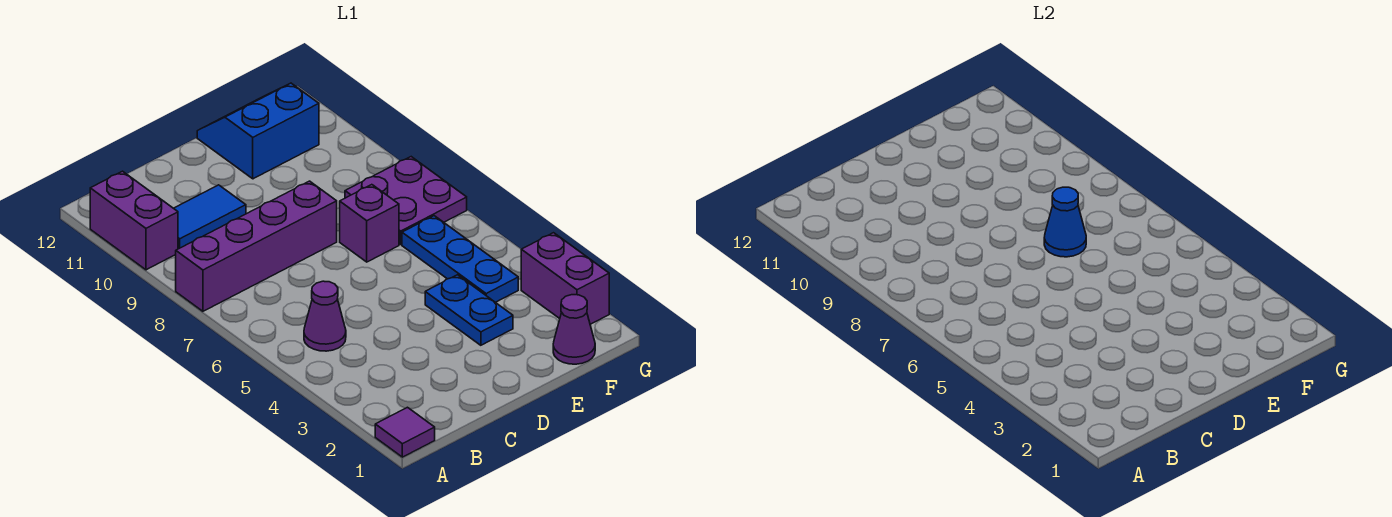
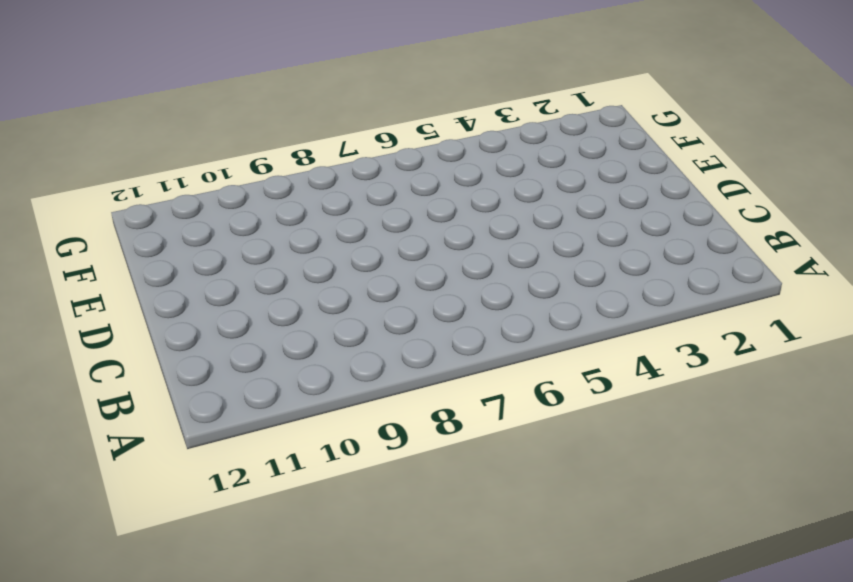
none -> purple tile A1 level 1
none -> purple brick A8:D8 level 1
none -> purple brick A10:A11 level 1

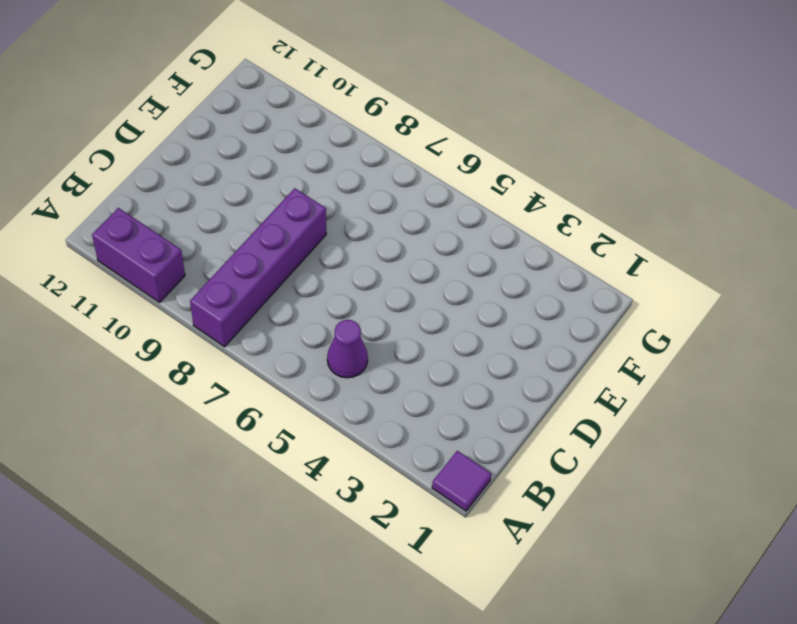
none -> blue tile B10:C10 level 1
none -> blue plate E3:E4 level 1
none -> purple brick E7 level 1

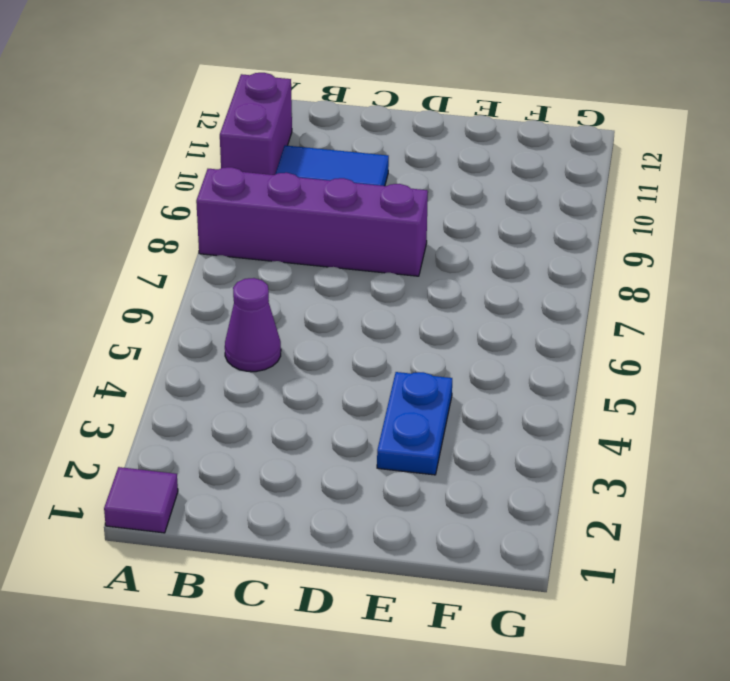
none -> purple brick E7 level 1
none -> blue slope E11:F12 level 1 top 11
none -> purple cone F1 level 1

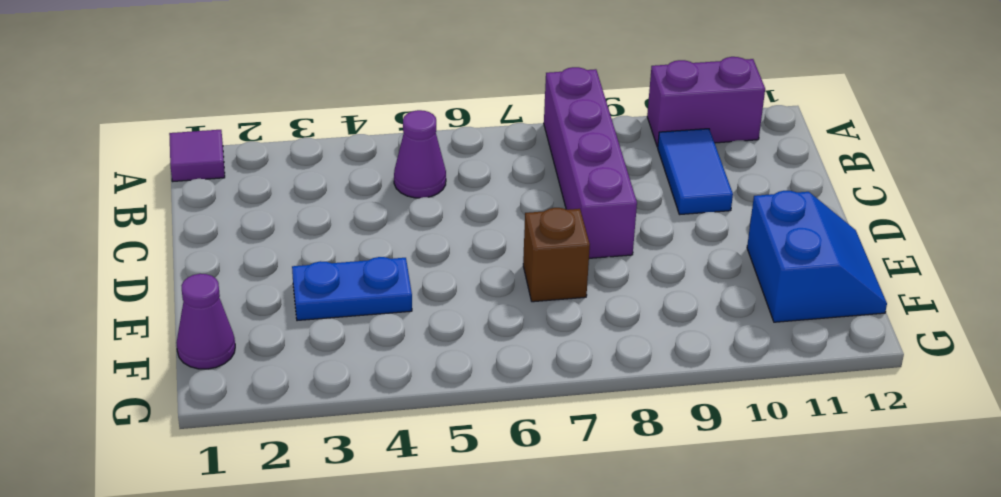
brown brick E7 level 1 -> purple brick E7 level 1
none -> blue plate F4:F6 level 1
none -> purple plate F7:G8 level 1
none -> purple brick G2:G3 level 1

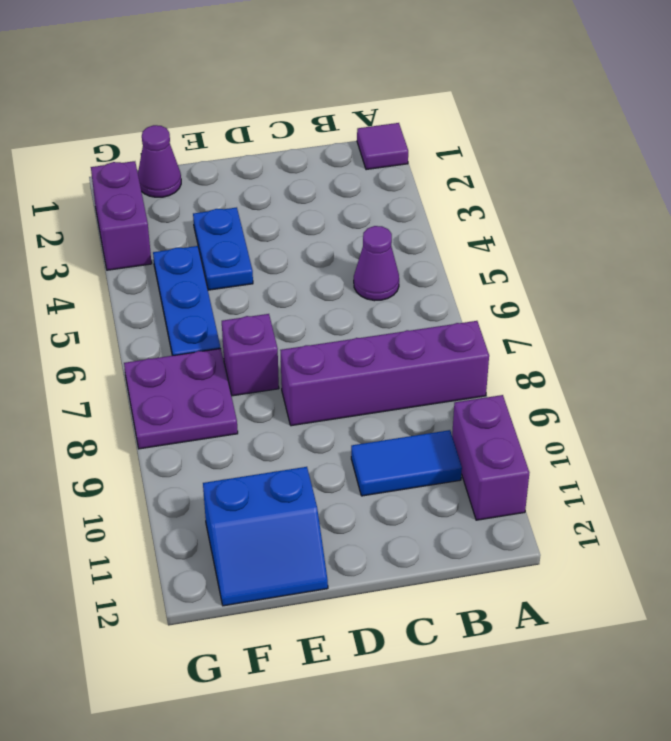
none -> blue cone E7 level 2

